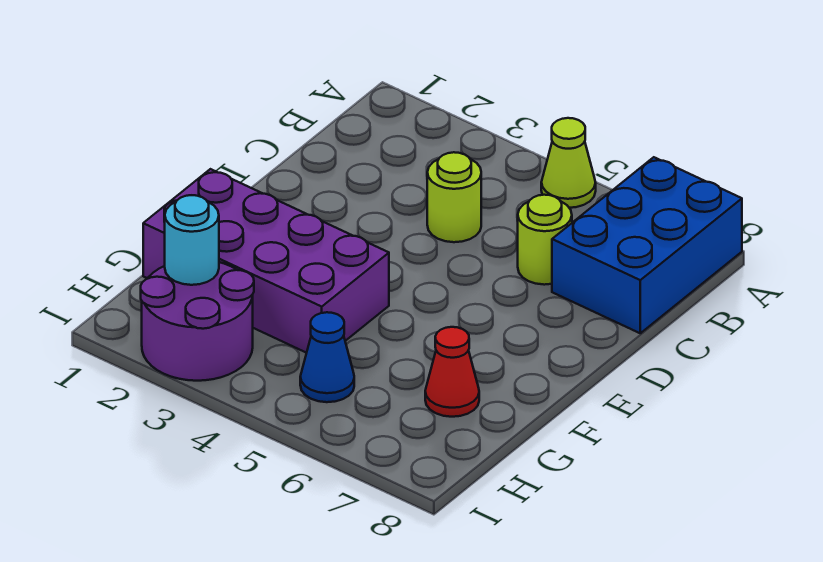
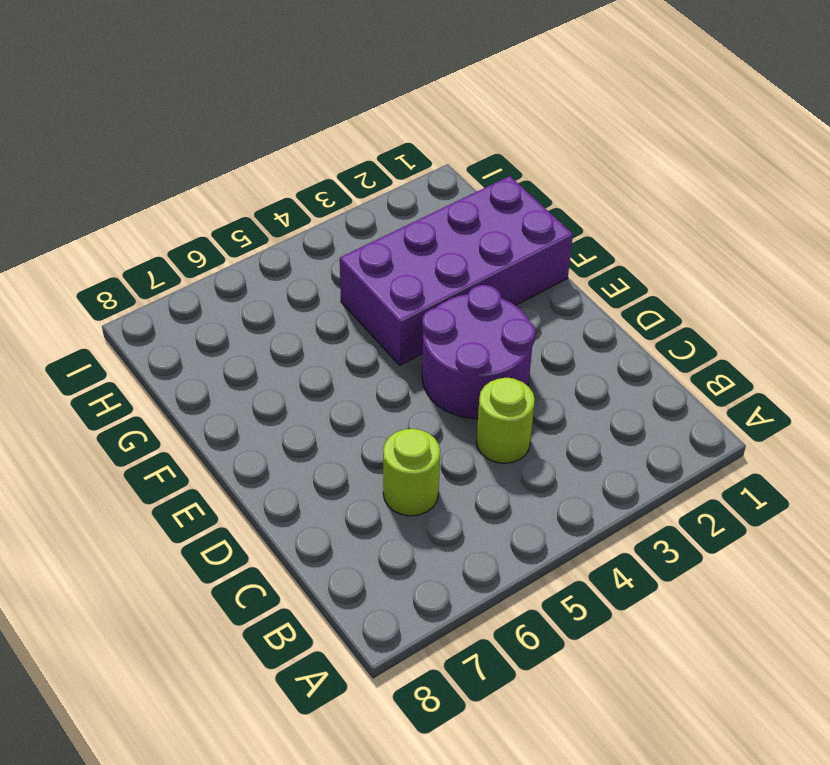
purple round brick D3:E4 level 1 -> purple round brick H2:I3 level 1
none -> lime cone A5 level 1
none -> blue brick A7:C8 level 1

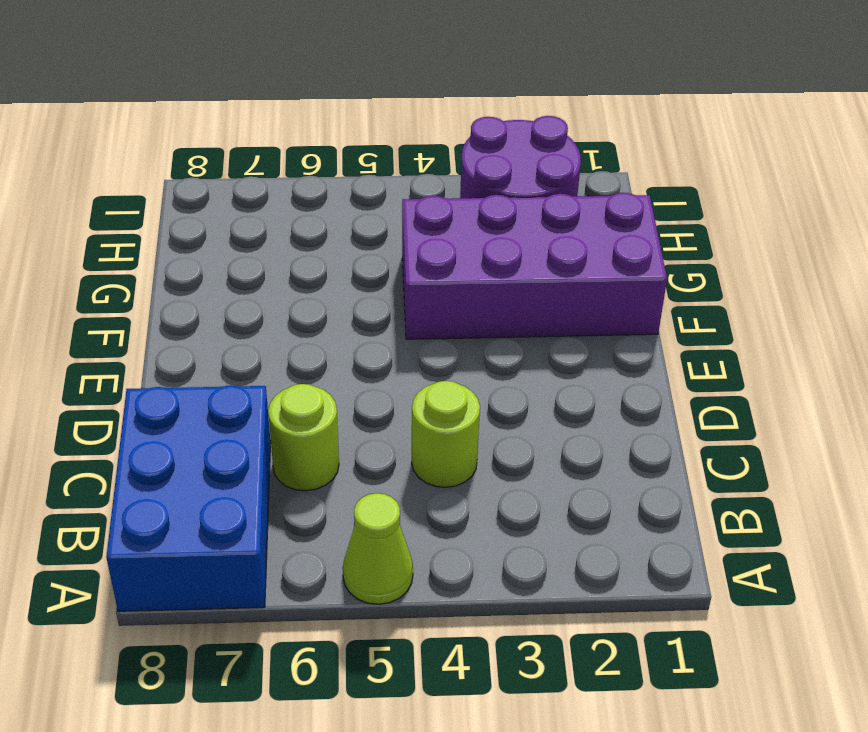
none -> red cone G7 level 1
none -> blue cone H5 level 1

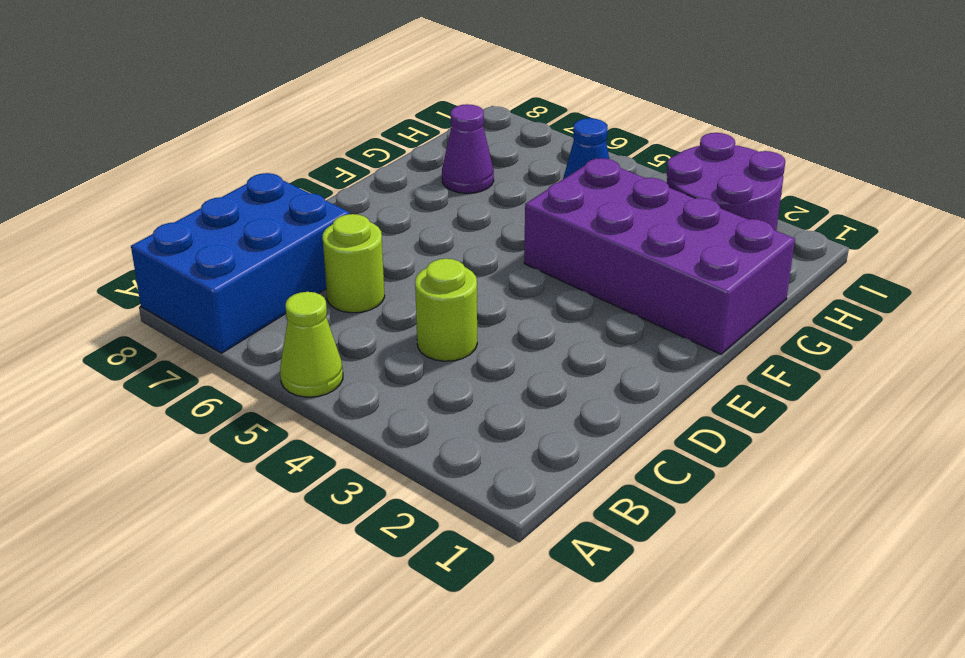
purple cone G7 level 1 -> red cone G7 level 1
none -> cyan round brick H2 level 2

